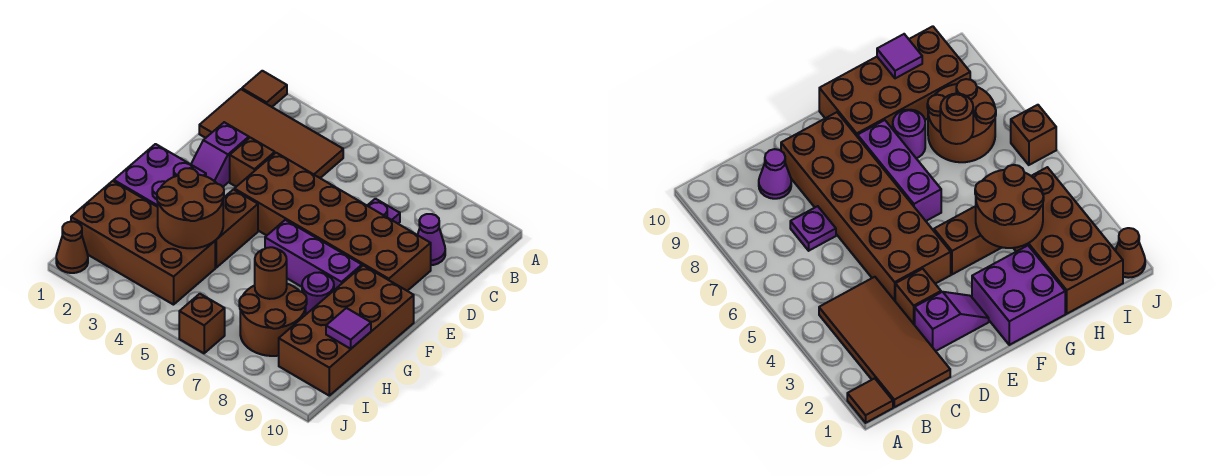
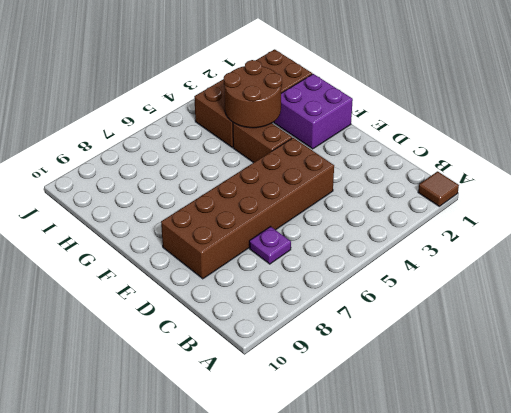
none -> brown tile B1:C4 level 1
none -> purple cone C9 level 1
none -> purple slope D2:E2 level 1 top D

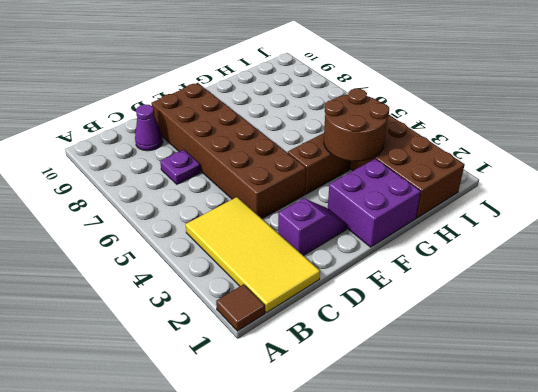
yellow tile B1:C4 level 1 -> brown tile B1:C4 level 1
none -> brown brick D3 level 1
none -> purple brick F6:F8 level 1
none -> brown brick F9:I10 level 1

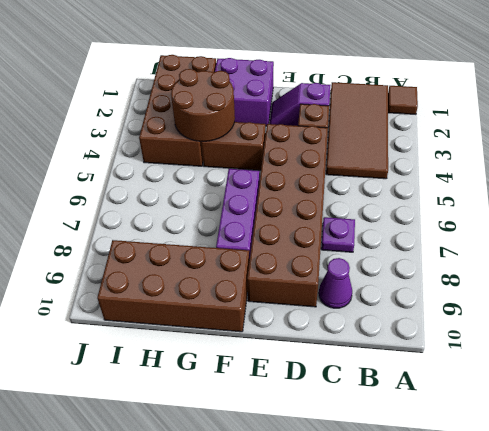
none -> purple round brick G8 level 1
none -> brown round brick H7:I8 level 1
none -> brown cone J1 level 1

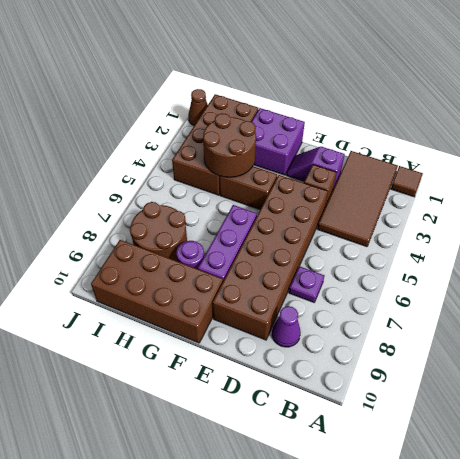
none -> brown brick J6 level 1
none -> brown round brick H7 level 2
none -> purple tile H10 level 2

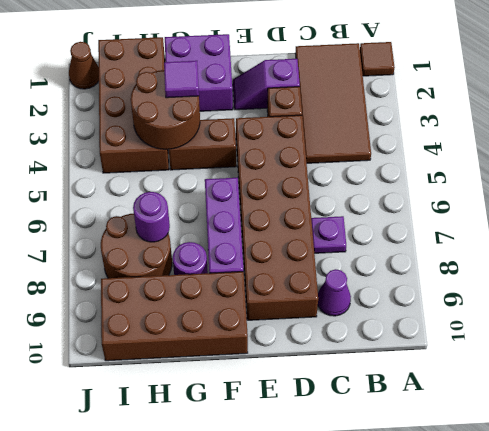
purple tile G3 level 3 -> purple tile H10 level 2
purple round brick H7 level 2 -> brown round brick H7 level 2
none -> brown brick J6 level 1

